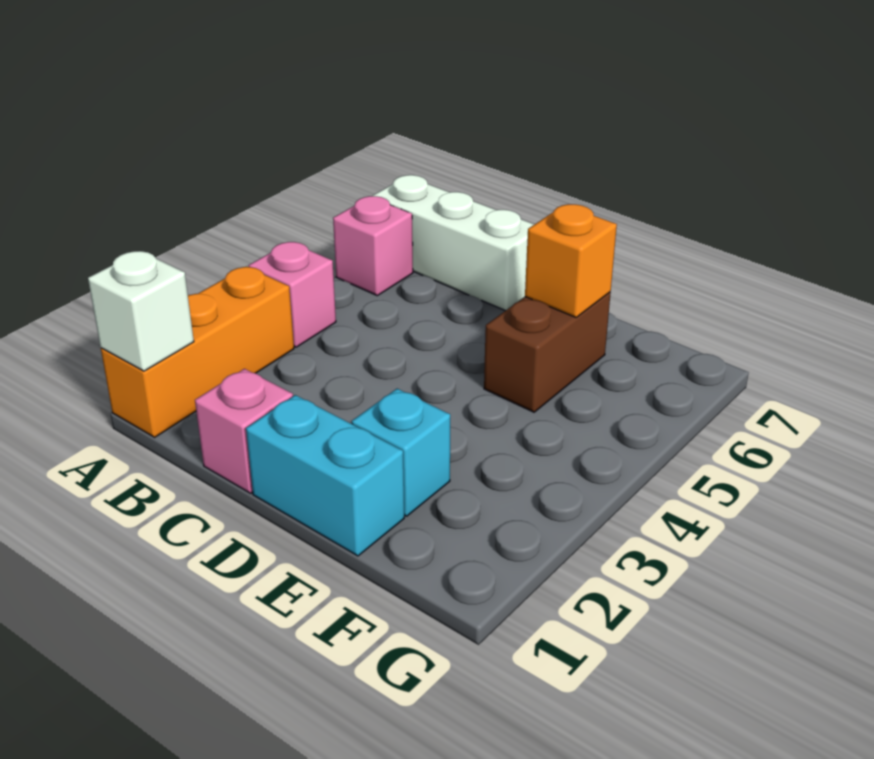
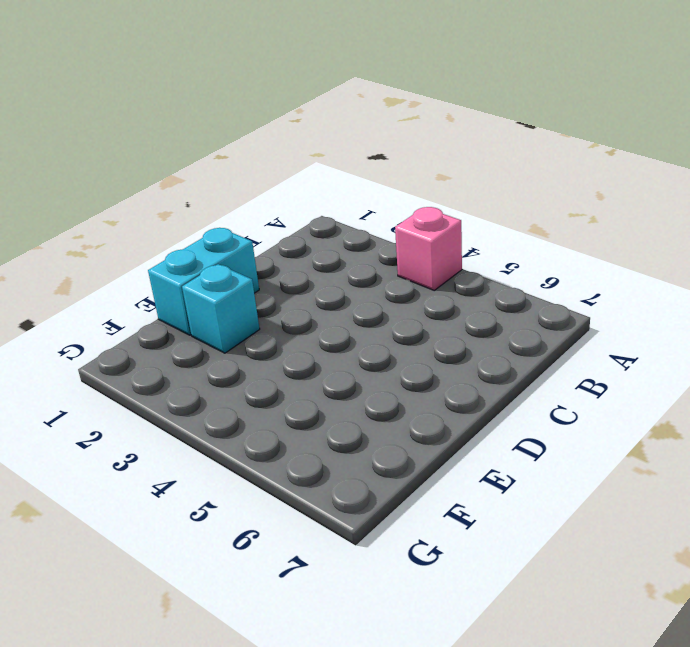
none -> orange brick A1:A3 level 1
none -> pink brick A6 level 1

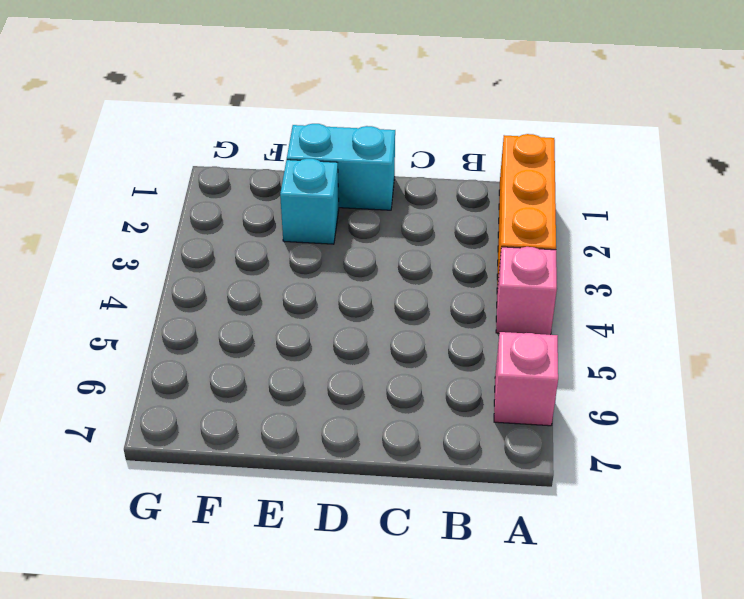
none -> white brick A7:C7 level 1
none -> pink brick C1 level 1

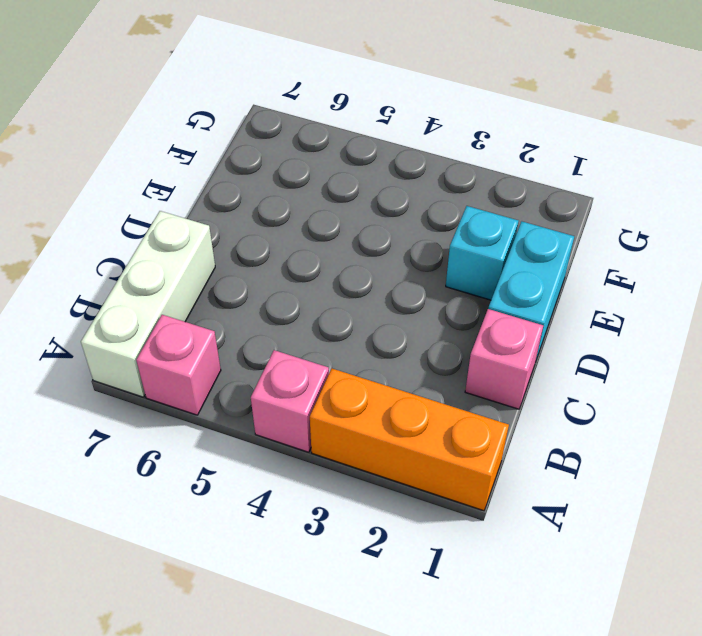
none -> brown brick E5:E6 level 1
none -> white brick A1 level 2

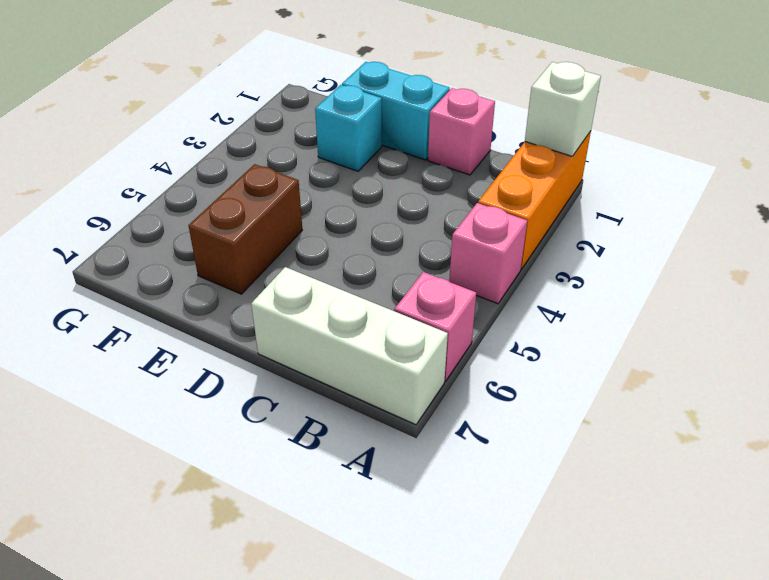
none -> orange brick E6 level 2

